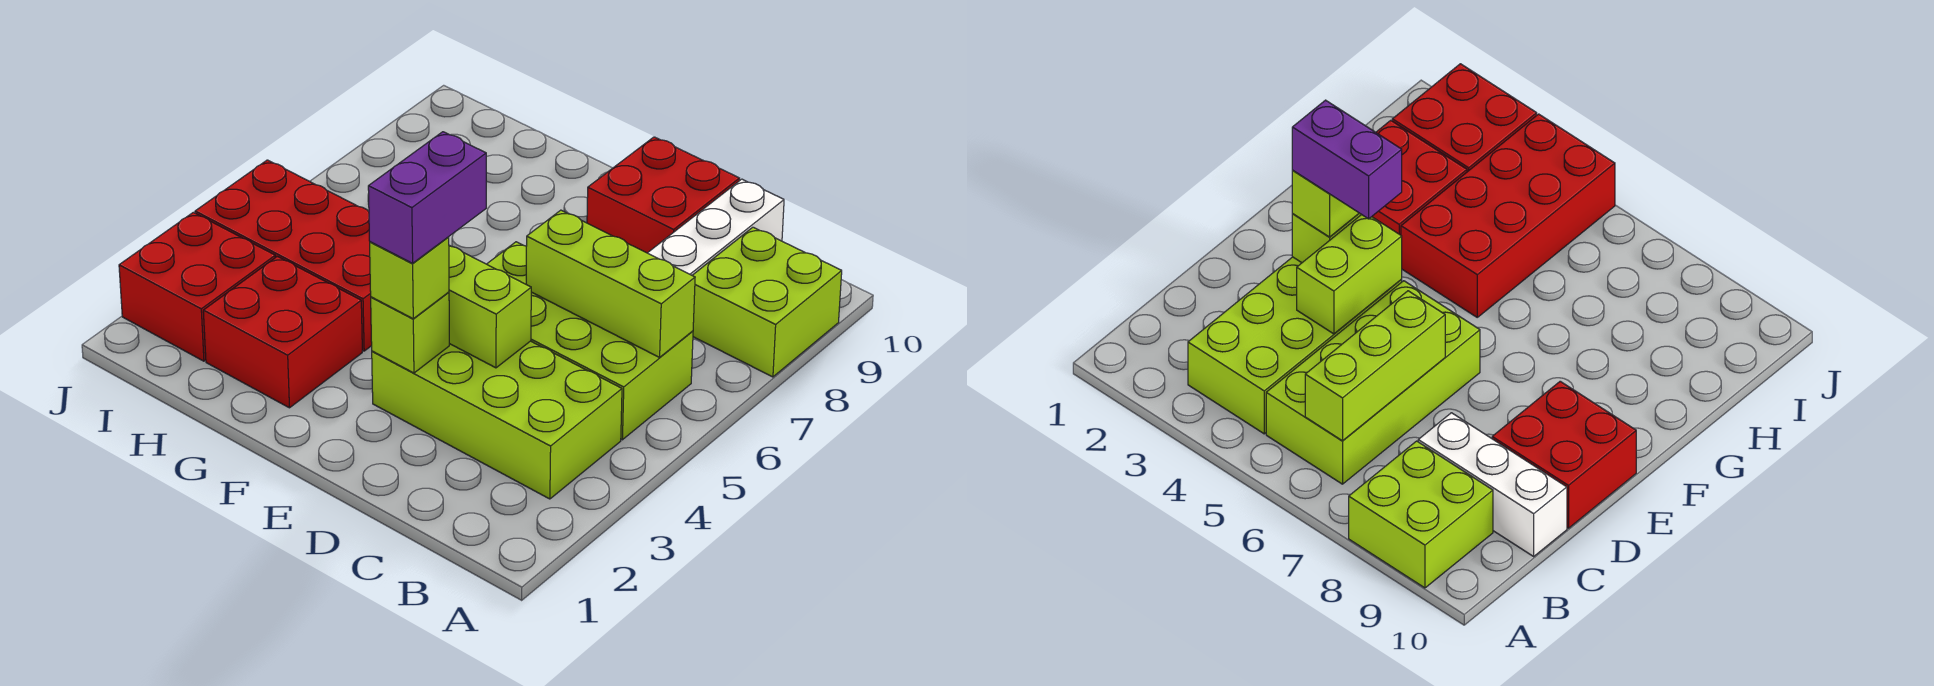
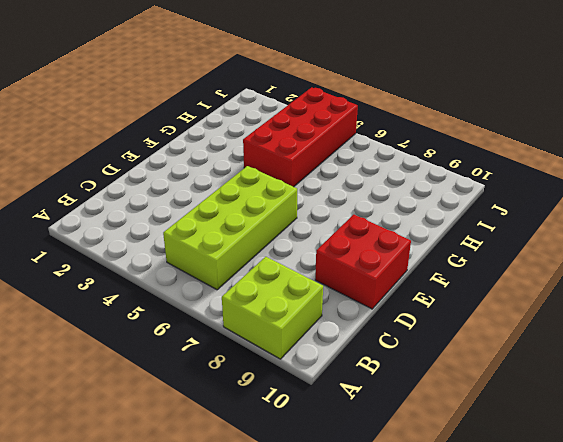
none -> lime brick B3:E4 level 1
none -> white brick C8:C10 level 1
none -> red brick G2:H3 level 1

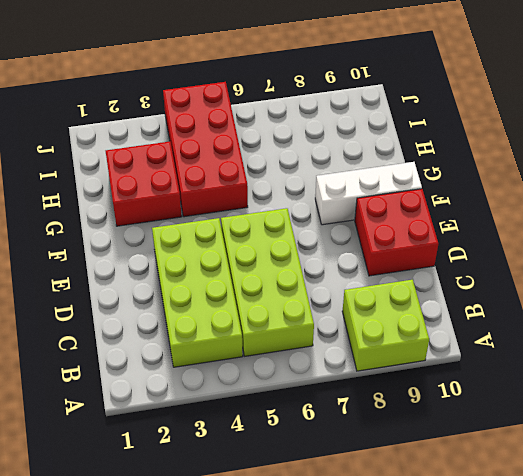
white brick F8:F10 level 1 -> white brick C8:C10 level 1
none -> red brick I2:J3 level 1
none -> lime brick B6:D6 level 2
none -> lime brick D4:E4 level 2

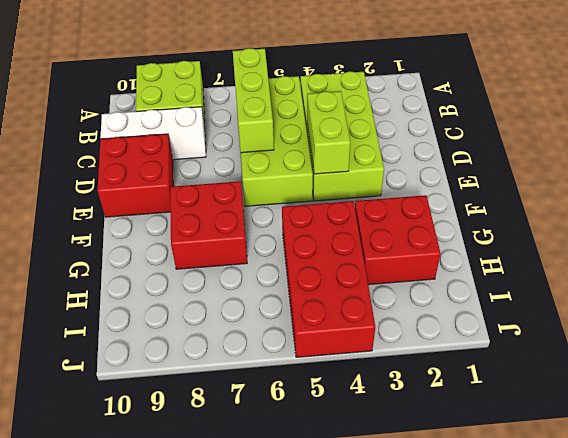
red brick F7:G8 level 1 -> red brick I2:J3 level 1
none -> lime brick E3 level 2
none -> lime brick E3 level 3
none -> purple brick E3:E4 level 4

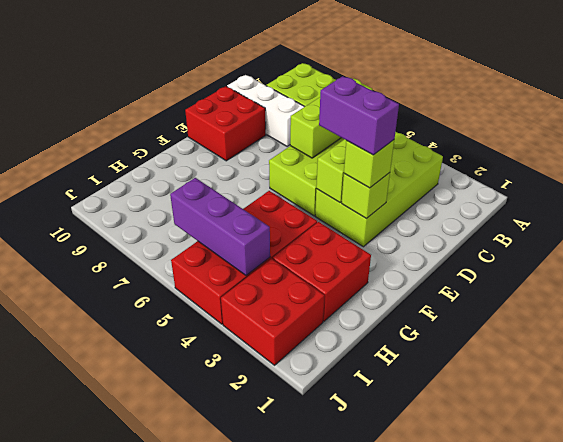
purple brick I4:I6 level 2 -> none

